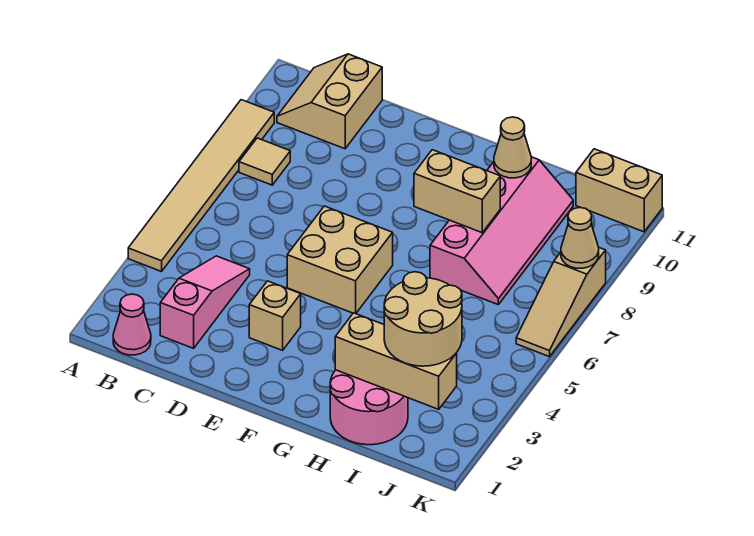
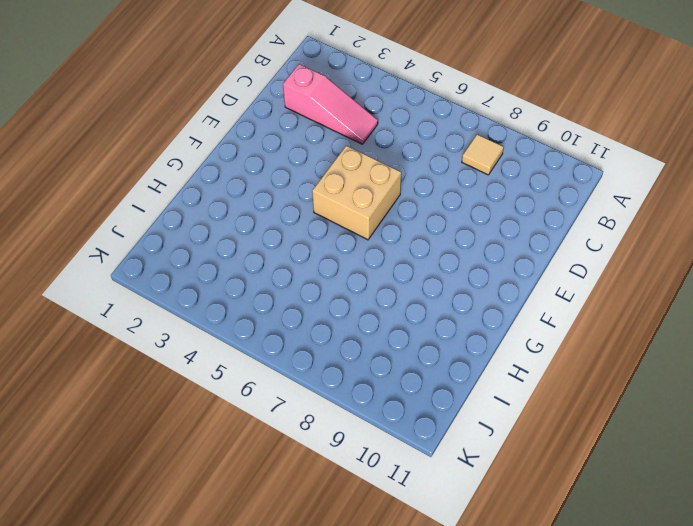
none -> tan tile A4:A9 level 1
none -> pink cone B1 level 1
none -> tan slope B10:C11 level 1 top C

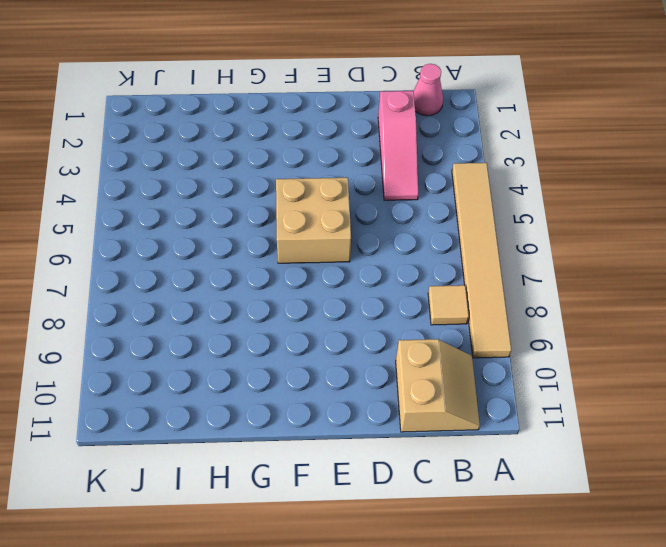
none -> tan brick E3 level 1
none -> pink round brick H1:I2 level 1
none -> pink slope H7:I10 level 1 top H

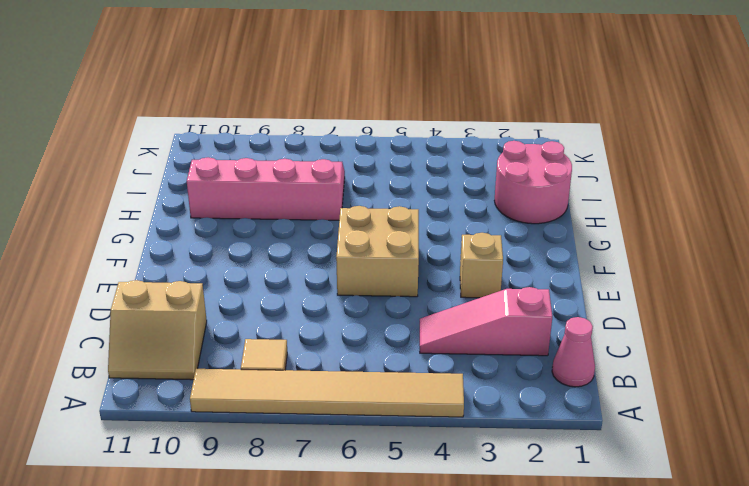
none -> tan brick J11:K11 level 1
none -> tan slope K6:K8 level 1 top 8
none -> tan brick G8:H8 level 2

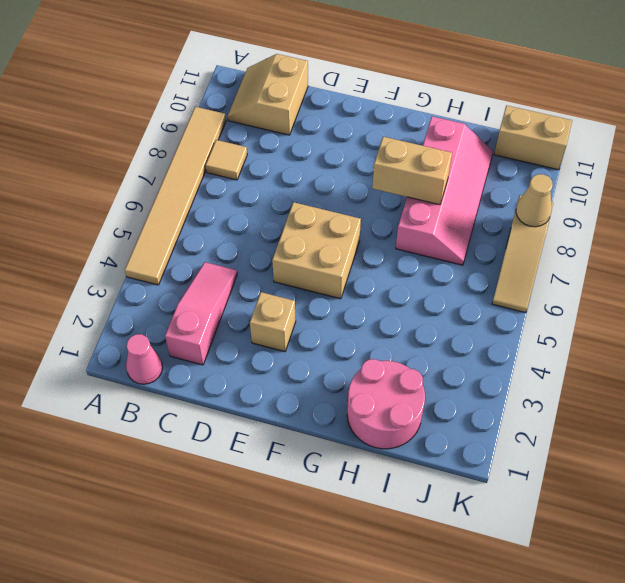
none -> tan brick H2:J2 level 2
none -> tan cone H10 level 2
none -> tan round brick I2:J3 level 3

